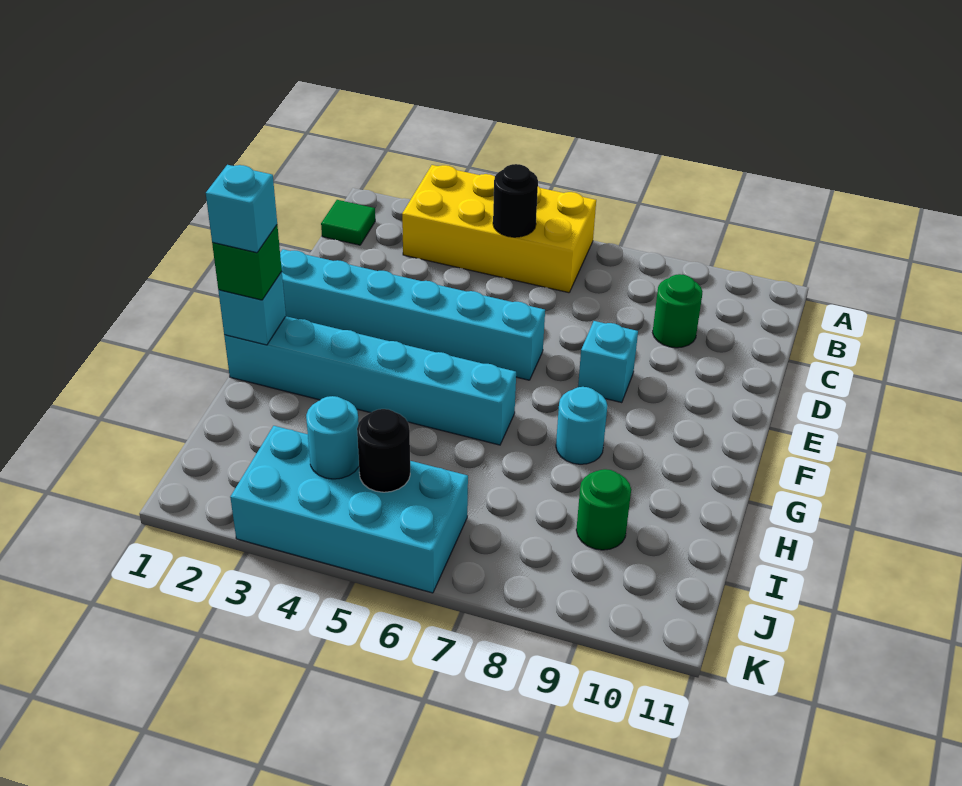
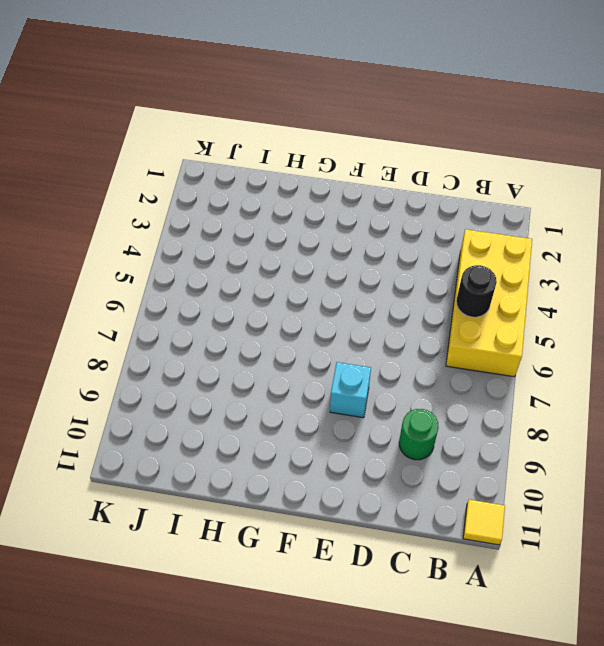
yellow tile A11 level 1 -> none
none -> green tile B1 level 1
none -> cyan brick E1:E6 level 1
none -> cyan brick G1:G6 level 1

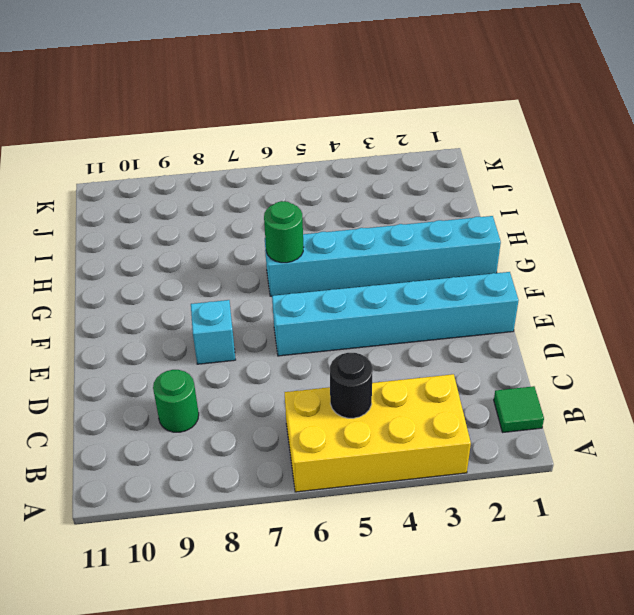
green round brick G6 level 2 -> green round brick I9 level 1
none -> cyan round brick G8 level 1
none -> cyan brick J3:K6 level 1
none -> cyan brick G1 level 2

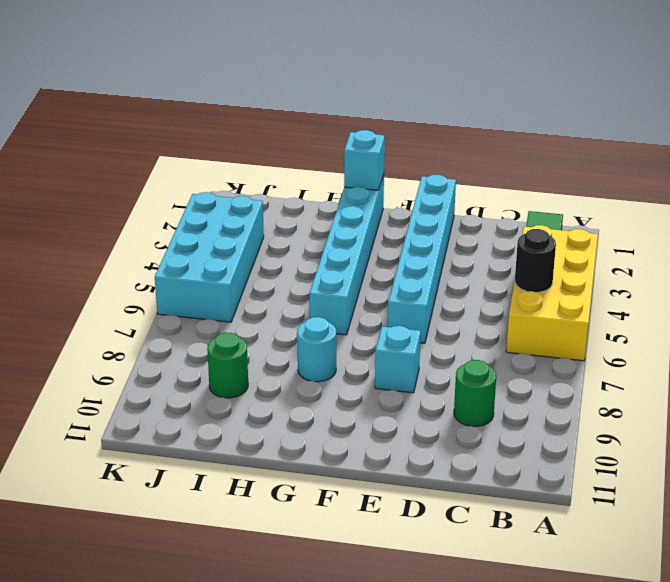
none -> cyan round brick J4 level 2
none -> black round brick J5 level 2
none -> green brick G1 level 3

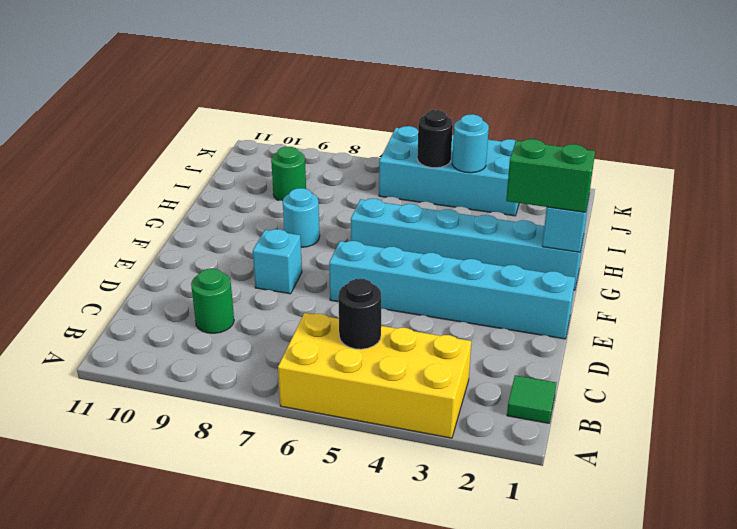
green brick G1:G2 level 3 -> green brick G1 level 3
none -> cyan brick G1 level 4

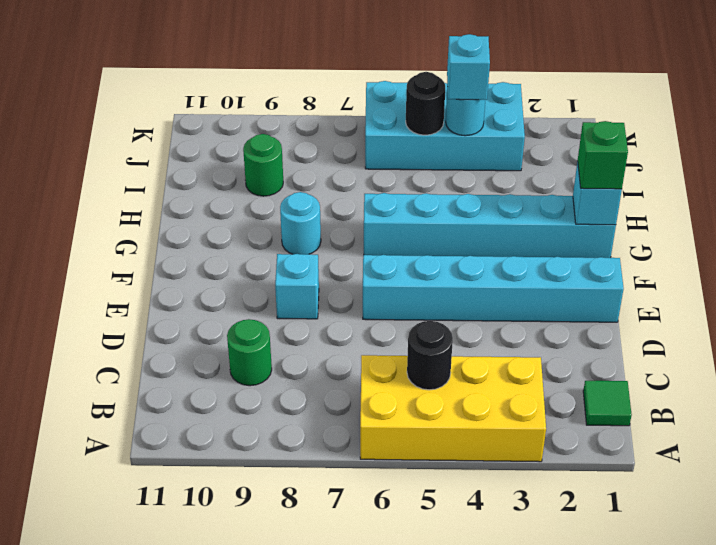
cyan brick J4 level 3 -> cyan brick G1 level 4

